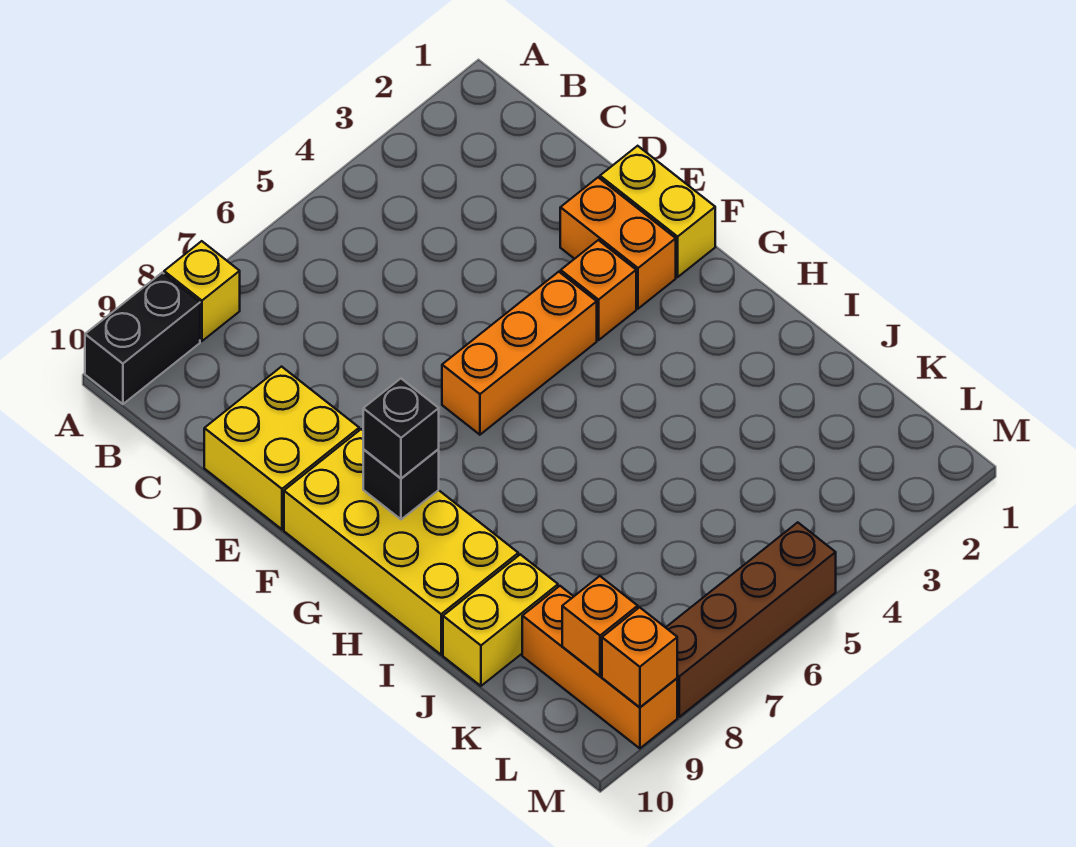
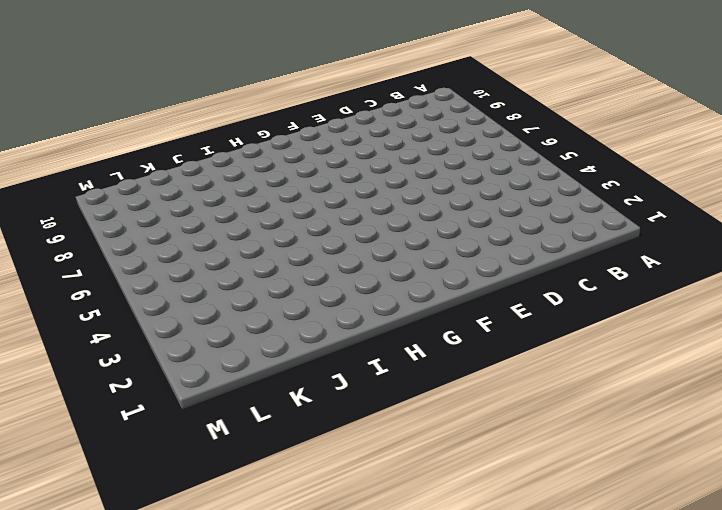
none -> yellow brick A8 level 1
none -> black brick A9:A10 level 1
none -> yellow brick D9:E10 level 1

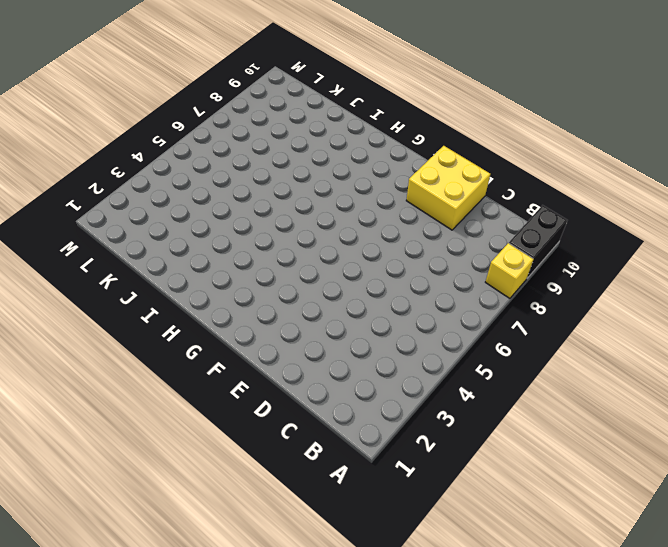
none -> yellow brick E1:F1 level 1
none -> orange brick E2:F2 level 1
none -> orange brick F3 level 1

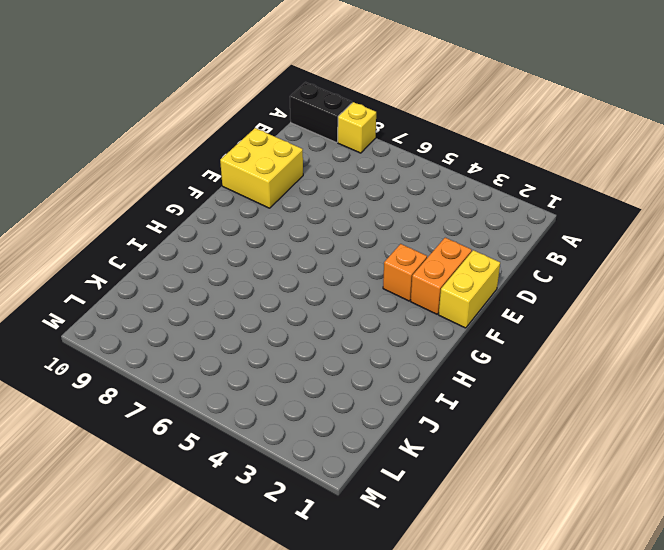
none -> orange brick F4:F6 level 1
none -> yellow brick F9:I10 level 1
none -> yellow brick J9:J10 level 1

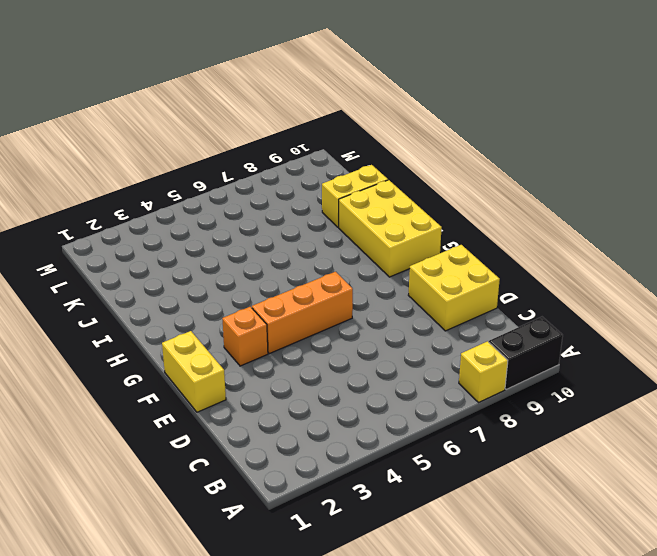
yellow brick G9:I10 level 1 -> yellow brick F9:I10 level 1
none -> orange brick E2:F2 level 1
none -> orange brick K9:M9 level 1
none -> brown brick M5:M8 level 1

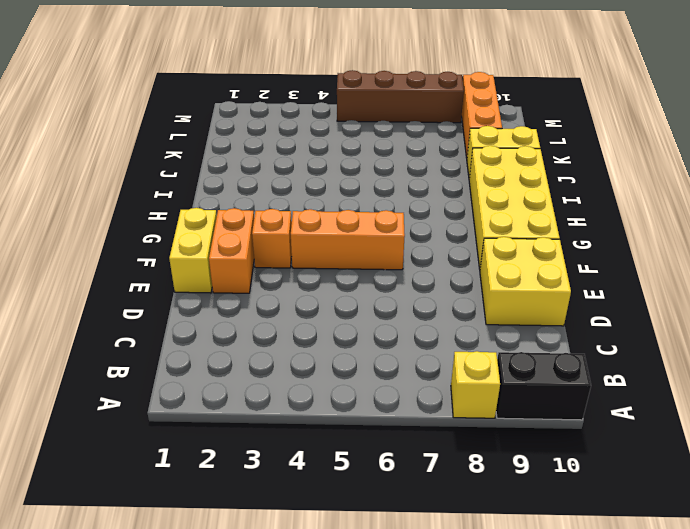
none -> black brick G9 level 2
none -> orange brick L9 level 2
none -> orange brick M9 level 2

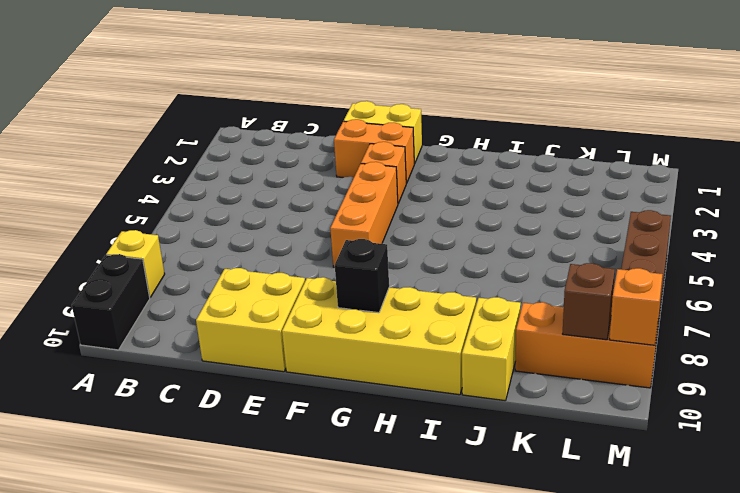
brown brick L9 level 2 -> orange brick L9 level 2
none -> black brick G9 level 3

